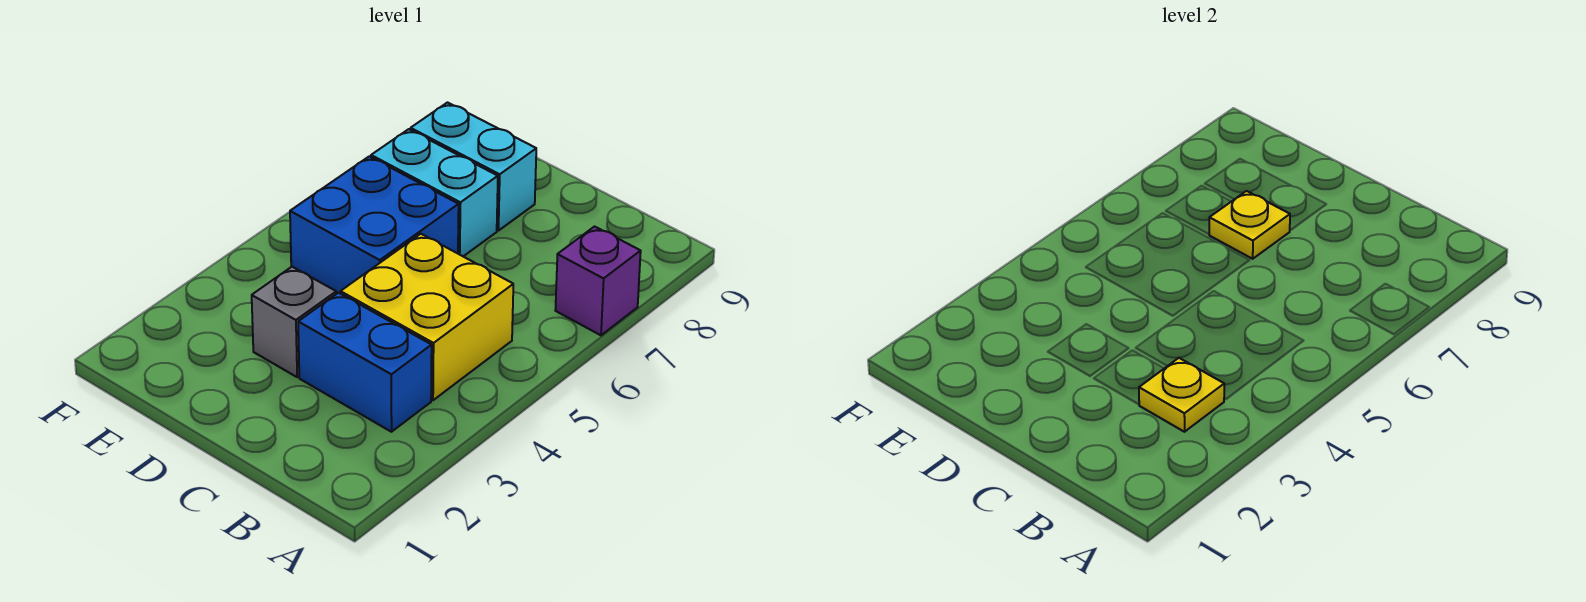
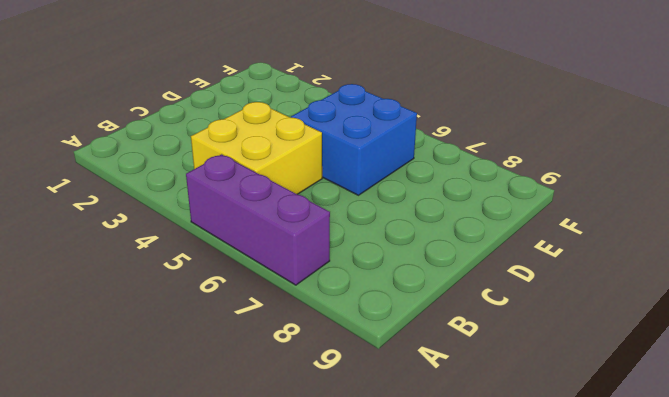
purple brick A5:A7 level 1 -> purple brick A7 level 1
none -> blue brick B3:C3 level 1
none -> grey brick D3 level 1

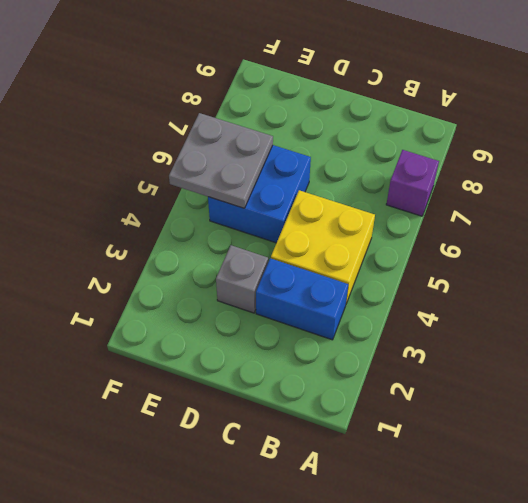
grey plate E5:F6 level 2 -> none
none -> cyan brick D7:E7 level 1
none -> cyan brick D8:E8 level 1

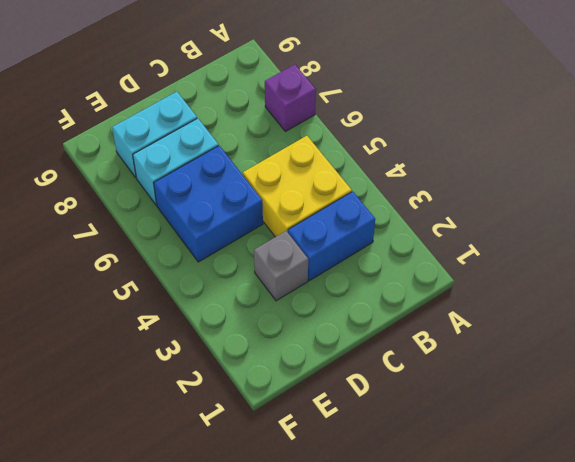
none -> yellow plate B3 level 2
none -> yellow plate D7 level 2

